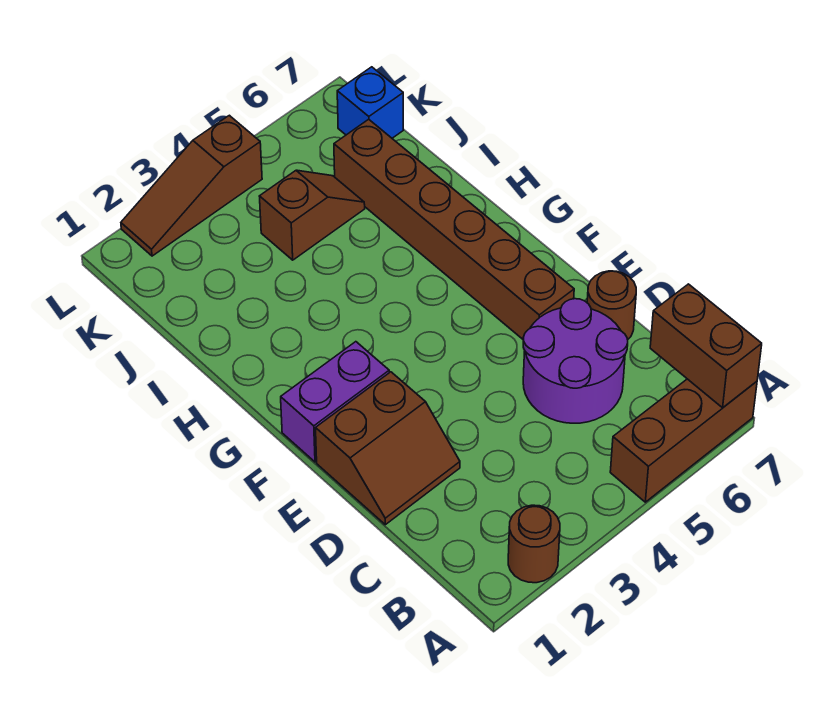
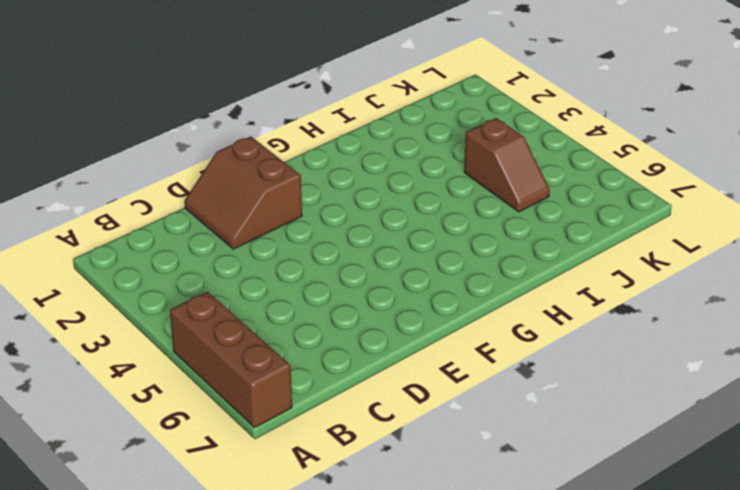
none -> brown round brick A2 level 1
none -> purple round brick C5:D6 level 1

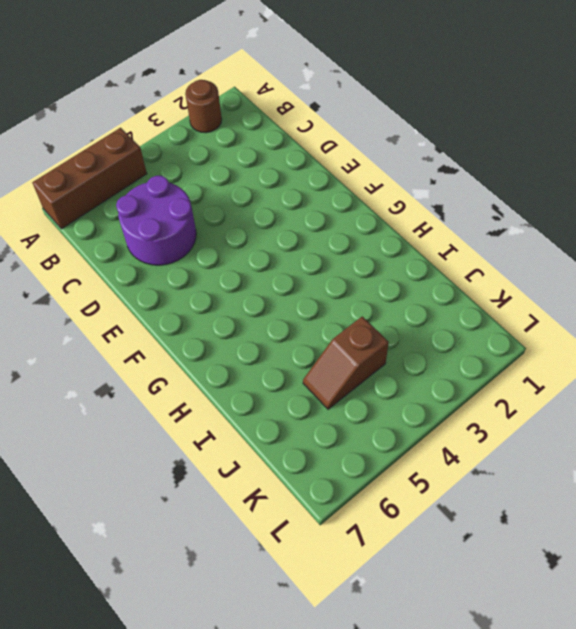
none -> brown slope D1:E2 level 1 top E
none -> brown round brick D7 level 1

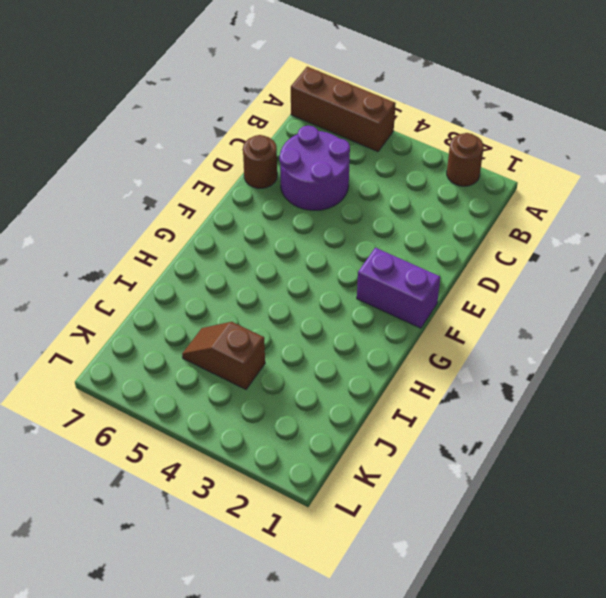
none -> brown slope D1:E2 level 1 top E
none -> brown brick E6:J6 level 1

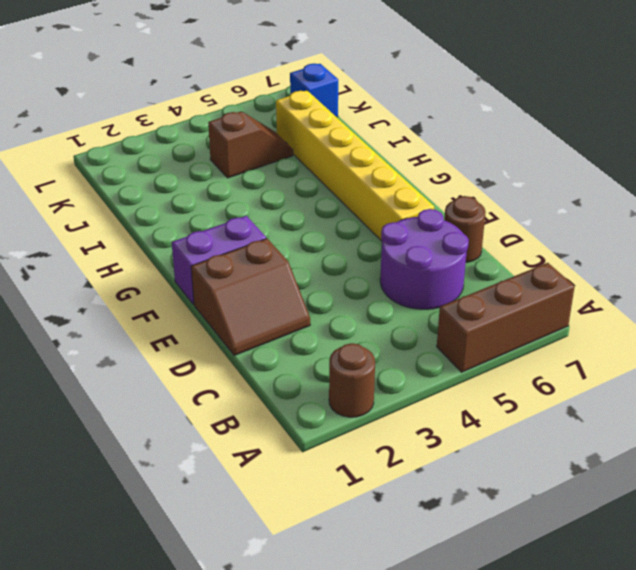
yellow brick E6:J6 level 1 -> brown brick E6:J6 level 1
none -> brown slope L2:L4 level 1 top 4
none -> brown brick A7:B7 level 2

